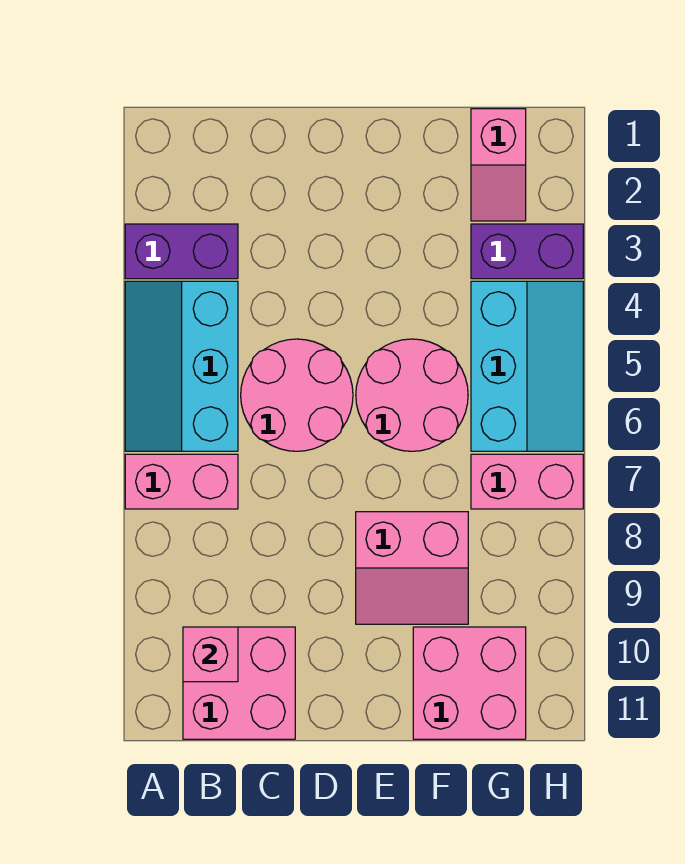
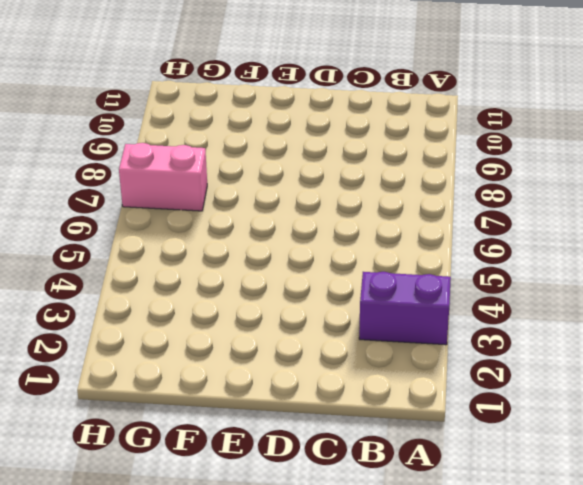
none -> cyan slope A4:B6 level 1 top B
none -> pink brick A7:B7 level 1
none -> pink brick B10:C11 level 1

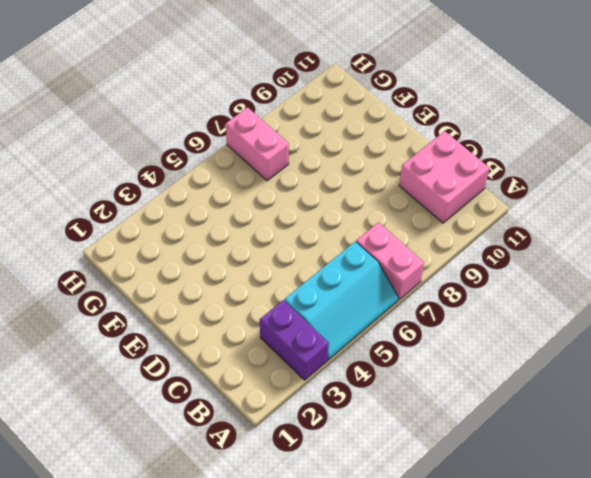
none -> pink round brick C5:D6 level 1
none -> pink round brick E5:F6 level 1
none -> pink slope E8:F9 level 1 top 8

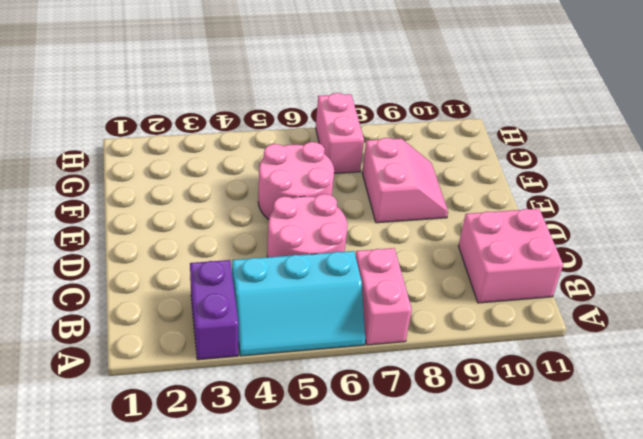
none -> pink brick F10:G11 level 1
none -> pink slope G1:G2 level 1 top 1
none -> purple brick G3:H3 level 1

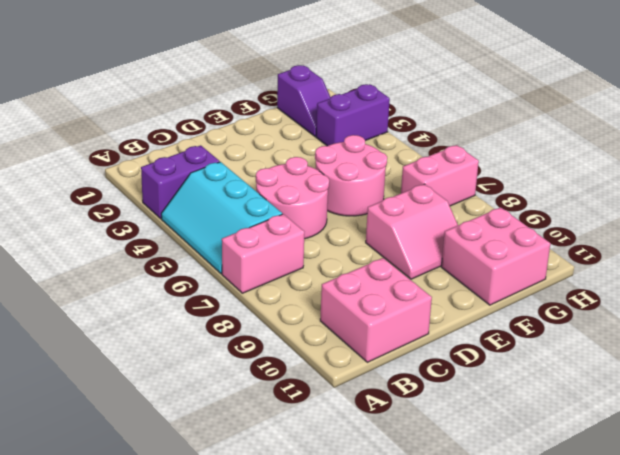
purple slope G1:G2 level 1 top 1 -> pink slope G1:G2 level 1 top 1
none -> cyan slope G4:H6 level 1 top G
none -> pink brick B10 level 2

